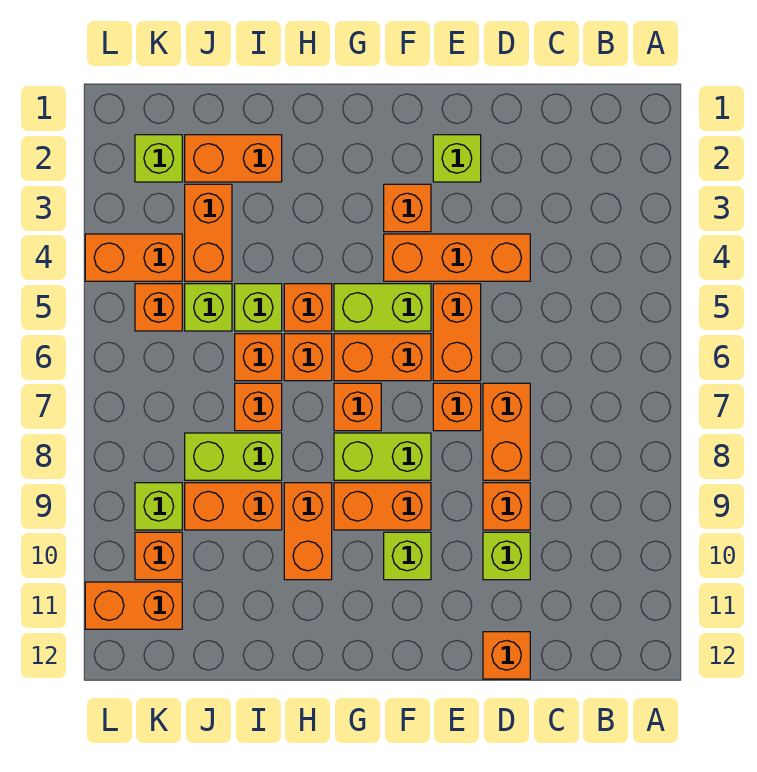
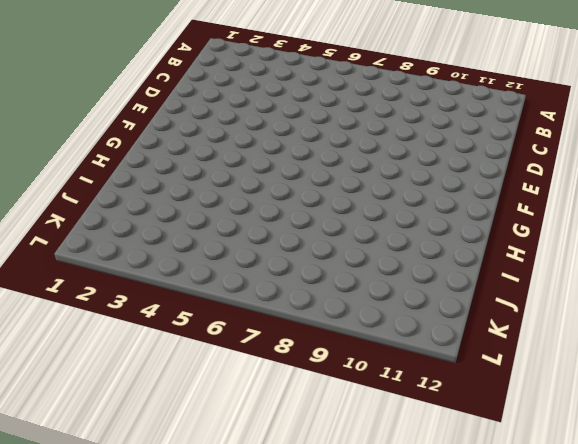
none -> orange brick D4:F4 level 1
none -> orange brick D7:D8 level 1
none -> orange brick D9 level 1
none -> lime brick D10 level 1

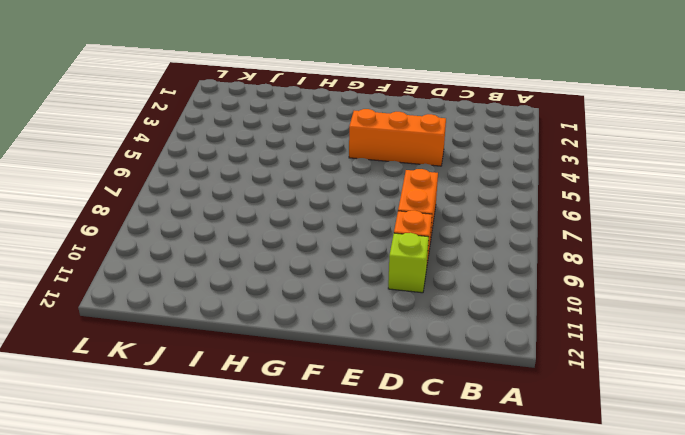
none -> orange brick D12 level 1
none -> lime brick E2 level 1
none -> orange brick E5:E6 level 1
none -> orange brick E7 level 1

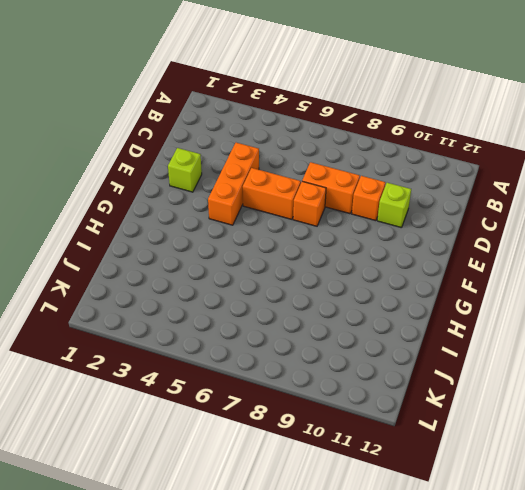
none -> orange brick D12 level 1
none -> orange brick F3 level 1
none -> lime brick F5:G5 level 1
none -> orange brick F6:G6 level 1

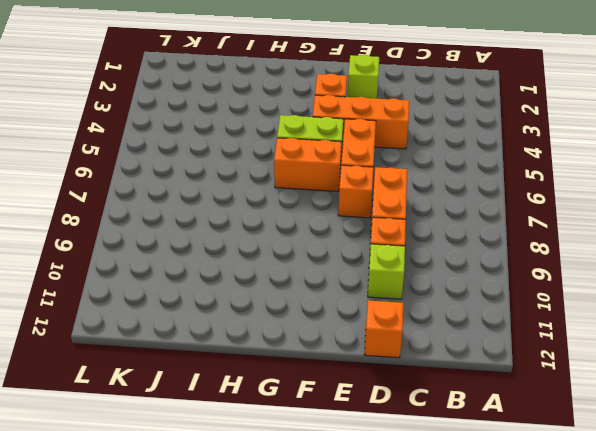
none -> lime brick F8:G8 level 1
none -> orange brick F9:G9 level 1
none -> lime brick F10 level 1
none -> orange brick G7 level 1

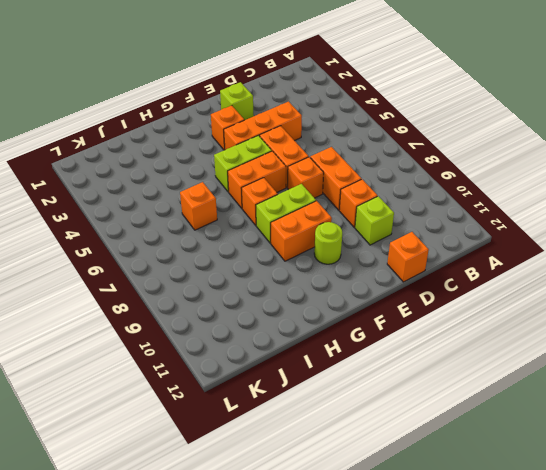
lime round brick F10 level 1 -> lime brick F10 level 1
none -> orange brick H5 level 1
none -> orange brick H6 level 1
none -> orange brick H9:H10 level 1
none -> orange brick I2:J2 level 1

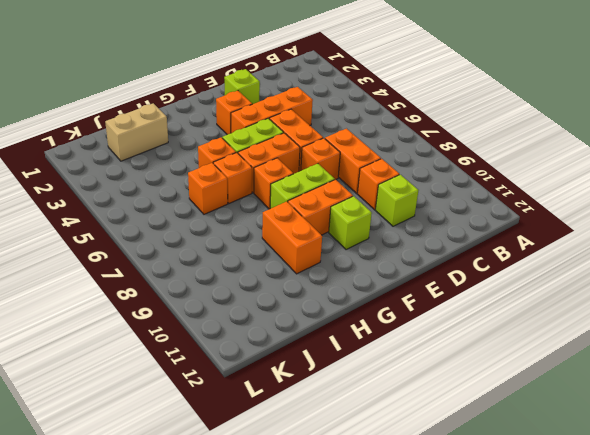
tan brick I2:J2 level 1 -> orange brick I2:J2 level 1
none -> orange brick D12 level 1
none -> lime brick I5 level 1
none -> orange brick I7 level 1
none -> lime brick I8:J8 level 1

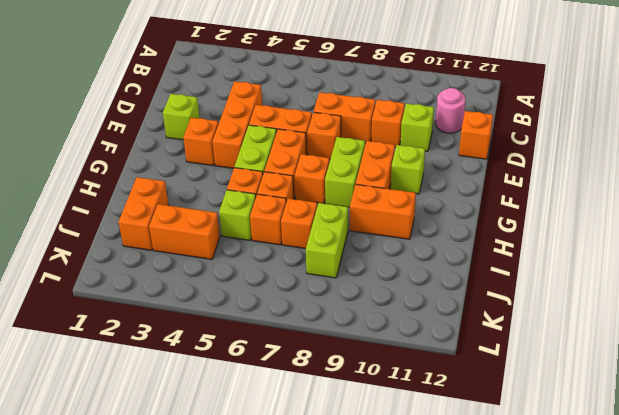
pink round brick C11 level 1 -> none
none -> orange brick I9:J9 level 1
none -> lime brick J5 level 1
none -> lime brick K2 level 1
none -> orange brick K4:L4 level 1

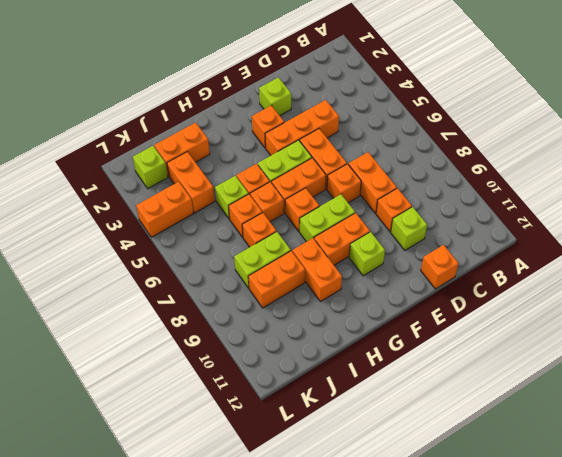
none -> lime brick J5 level 1
none -> orange brick K5 level 1
none -> lime brick K9 level 1
none -> orange brick K10 level 1

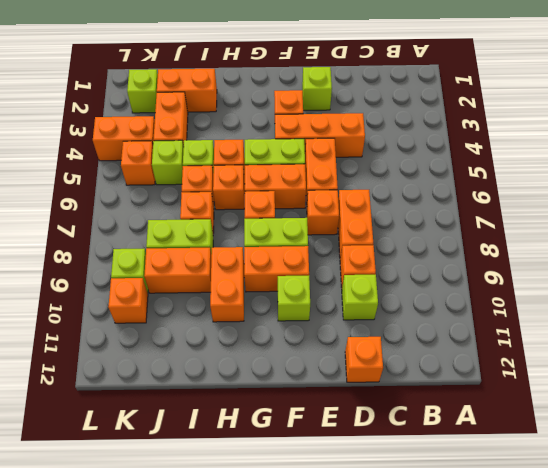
none -> orange brick K11:L11 level 1

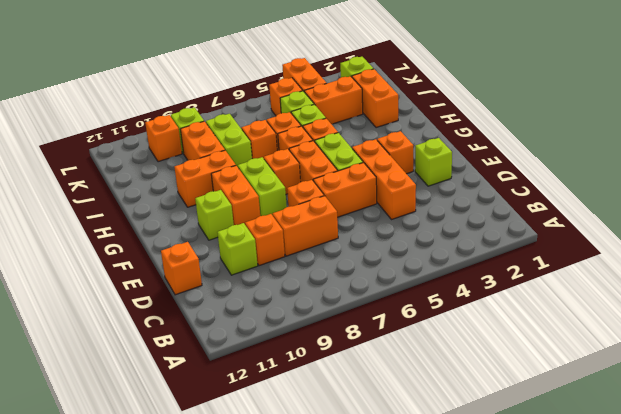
none -> orange brick K11:L11 level 1

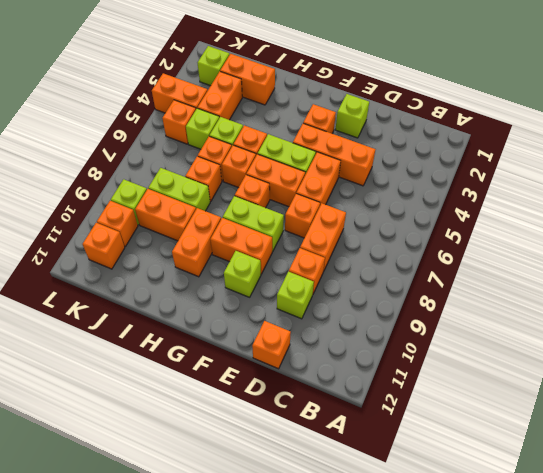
orange brick K11 level 1 -> orange brick K11:L11 level 1

